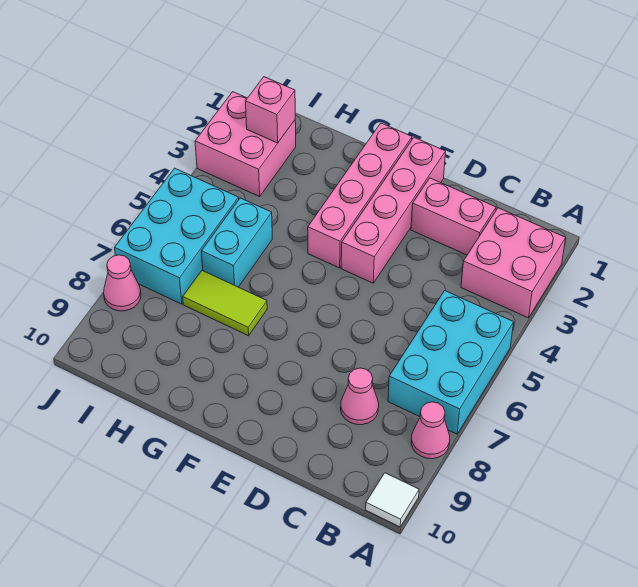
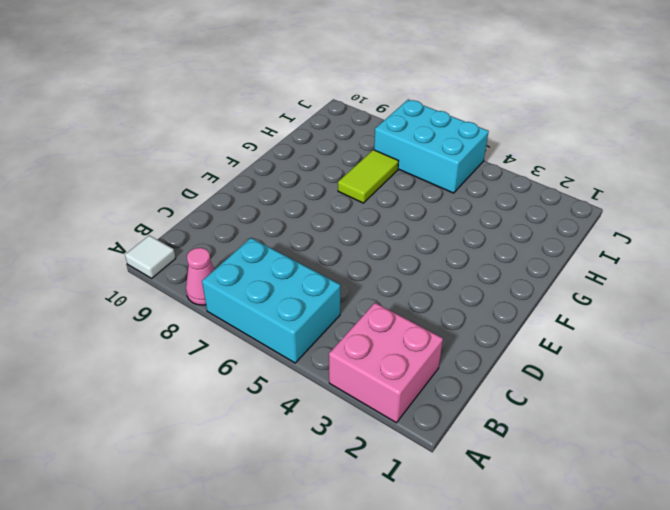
none -> pink brick C2:D2 level 1
none -> pink cone C8 level 1
none -> pink brick E1:E4 level 1

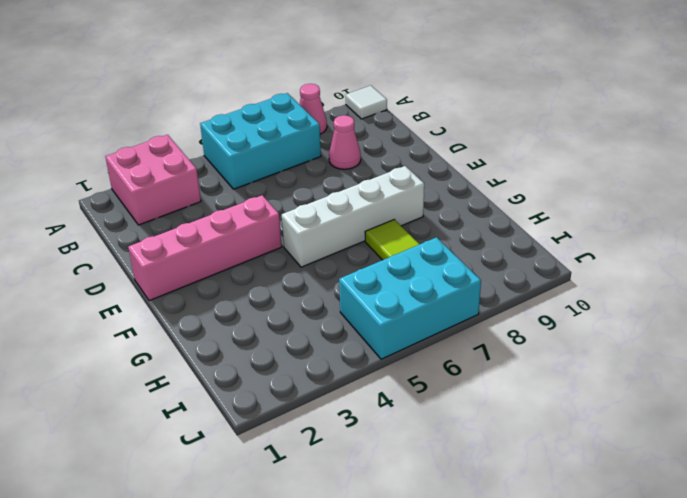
white brick F5:F8 level 1 -> none
none -> pink brick C2:D2 level 1
none -> pink brick F1:F4 level 1
none -> cyan brick H5:H6 level 1

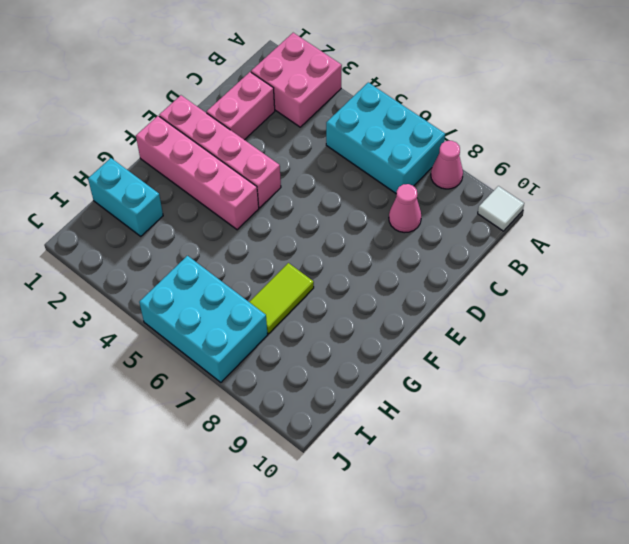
cyan brick H1:H2 level 1 -> cyan brick H5:H6 level 1
none -> pink brick I2:J3 level 1
none -> pink cone J8 level 1
none -> pink brick I2 level 2

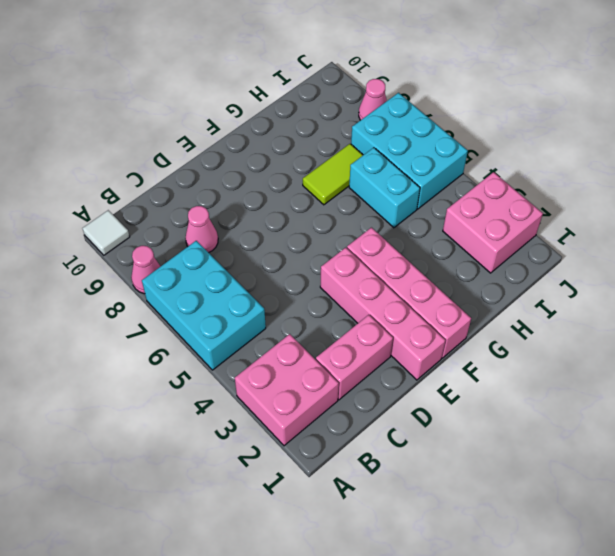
none -> pink brick I2 level 2

